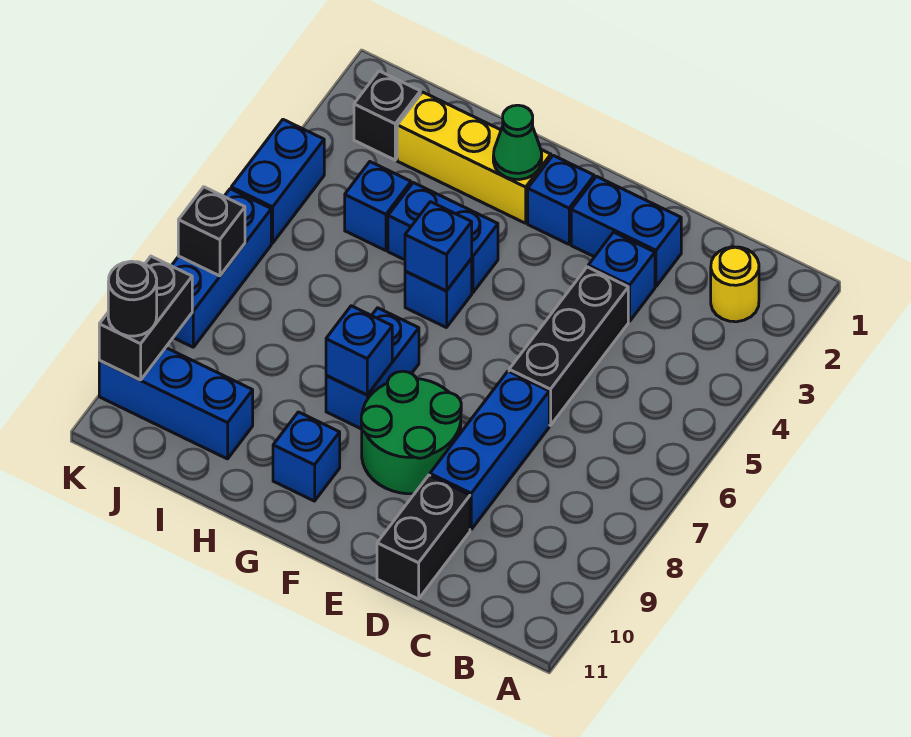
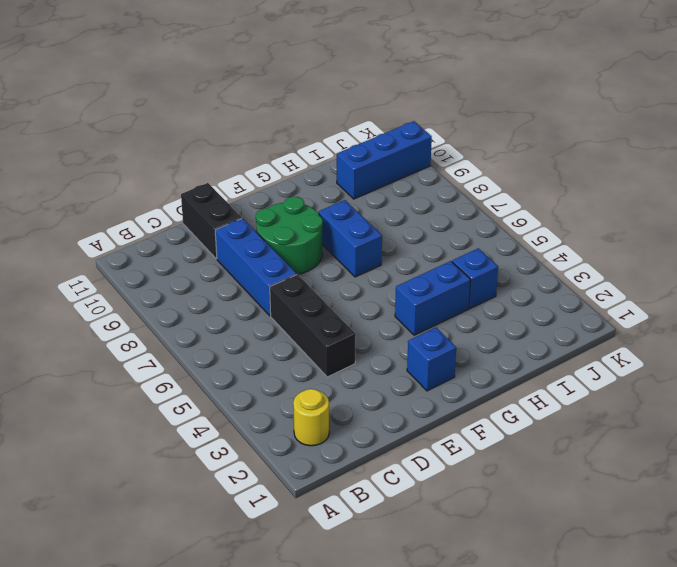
none -> blue brick D2:E2 level 1
none -> blue brick D3 level 1
none -> yellow brick G2:I2 level 1

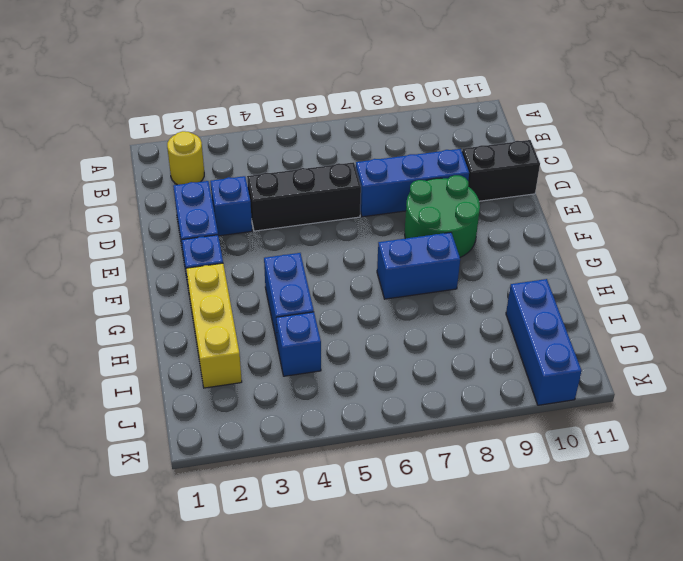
none -> blue brick G5 level 1
none -> blue brick G10 level 1
none -> black brick J2 level 1

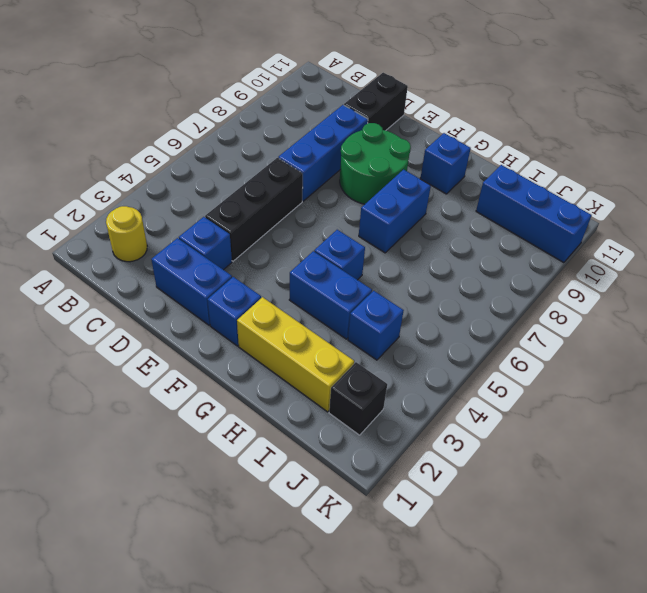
none -> blue brick K4:K5 level 1
none -> blue brick K6:K8 level 1
none -> green cone G2 level 2

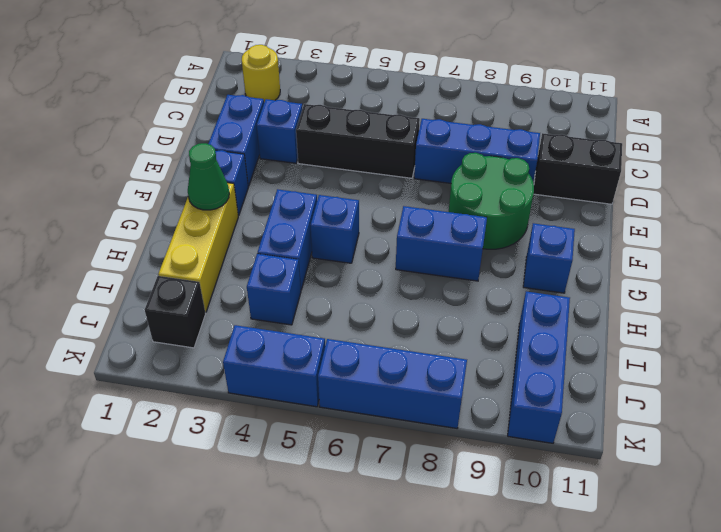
none -> blue brick G5 level 2
none -> blue brick G8 level 2
none -> black brick K7 level 2

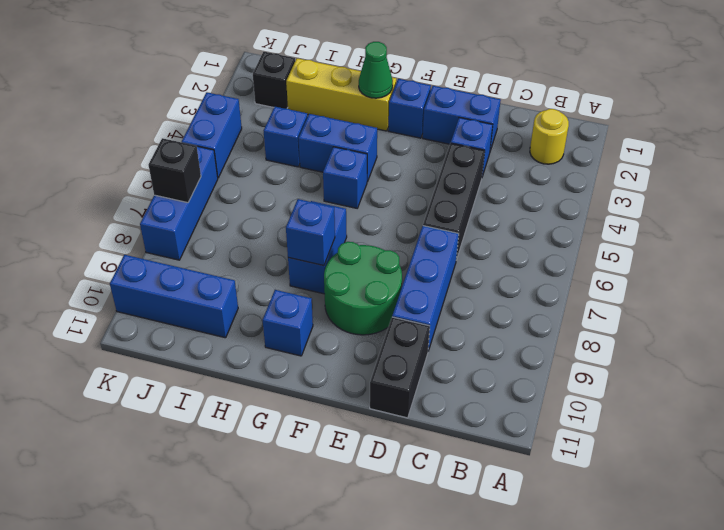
none -> blue brick G5 level 2
none -> black brick K9:K10 level 2
none -> black round brick K10 level 3

